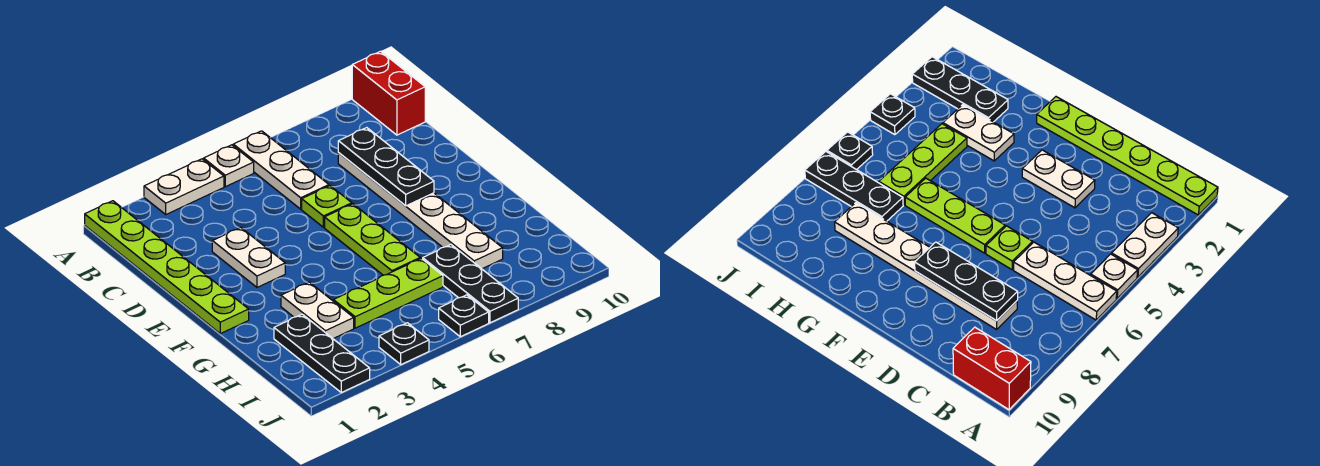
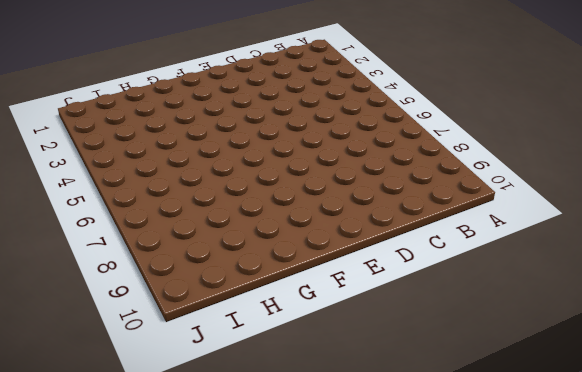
none -> lime plate A1:F1 level 1
none -> white plate A3:A4 level 1
none -> white plate A5 level 1

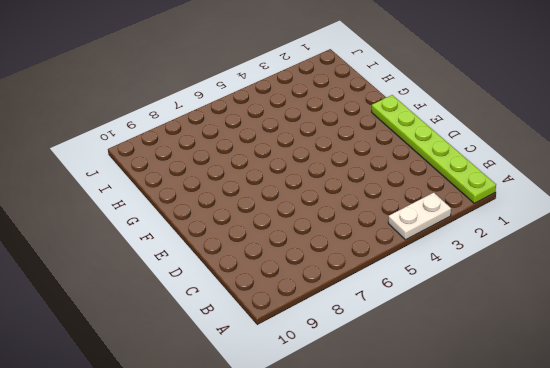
none -> white plate A5 level 1
none -> white plate A6:C6 level 1
none -> red brick A10:B10 level 1

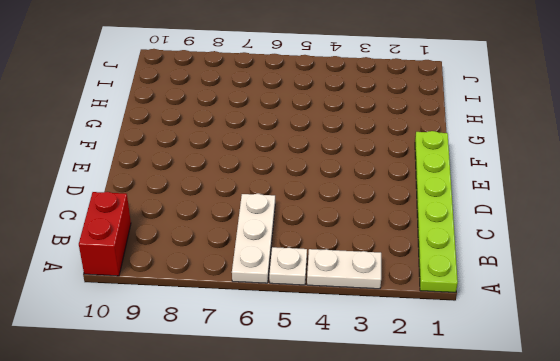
none -> white plate C8:H8 level 1
none -> white plate D3:E3 level 1
none -> lime plate D6 level 1

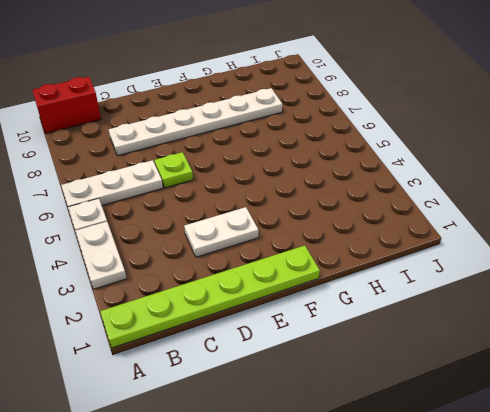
none -> lime plate E6:G6 level 1
none -> white plate G3:H3 level 1
none -> black plate H2:J2 level 1

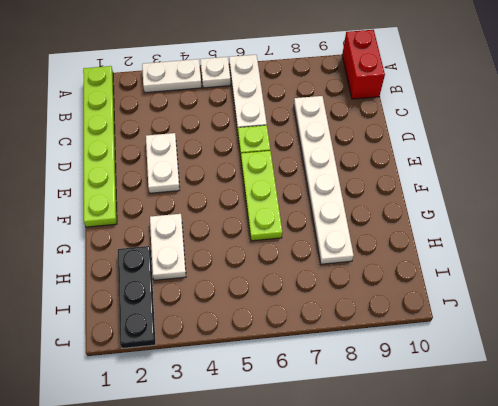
none -> lime plate H4:H6 level 1
none -> black plate H7:J7 level 1
none -> black plate J4 level 1

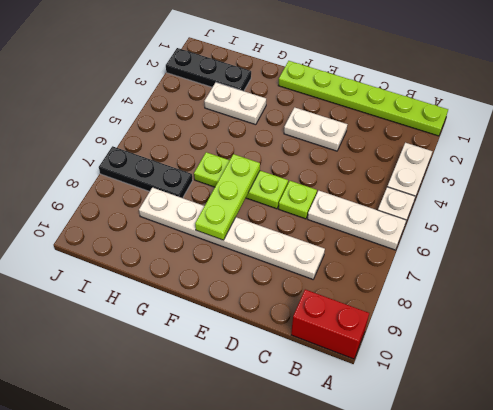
lime plate F6:F8 level 2 -> lime plate H4:H6 level 1
none -> black plate J4 level 1
none -> black plate J6 level 1
none -> black plate C8:E8 level 2

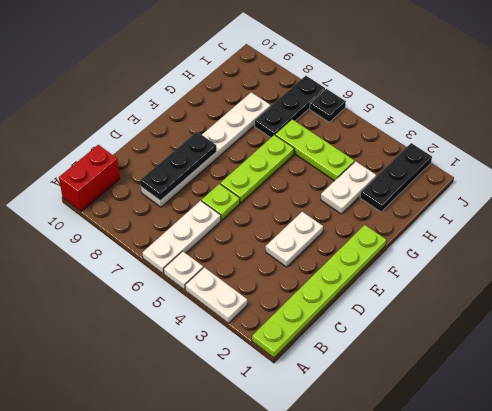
none -> black plate J4 level 1

